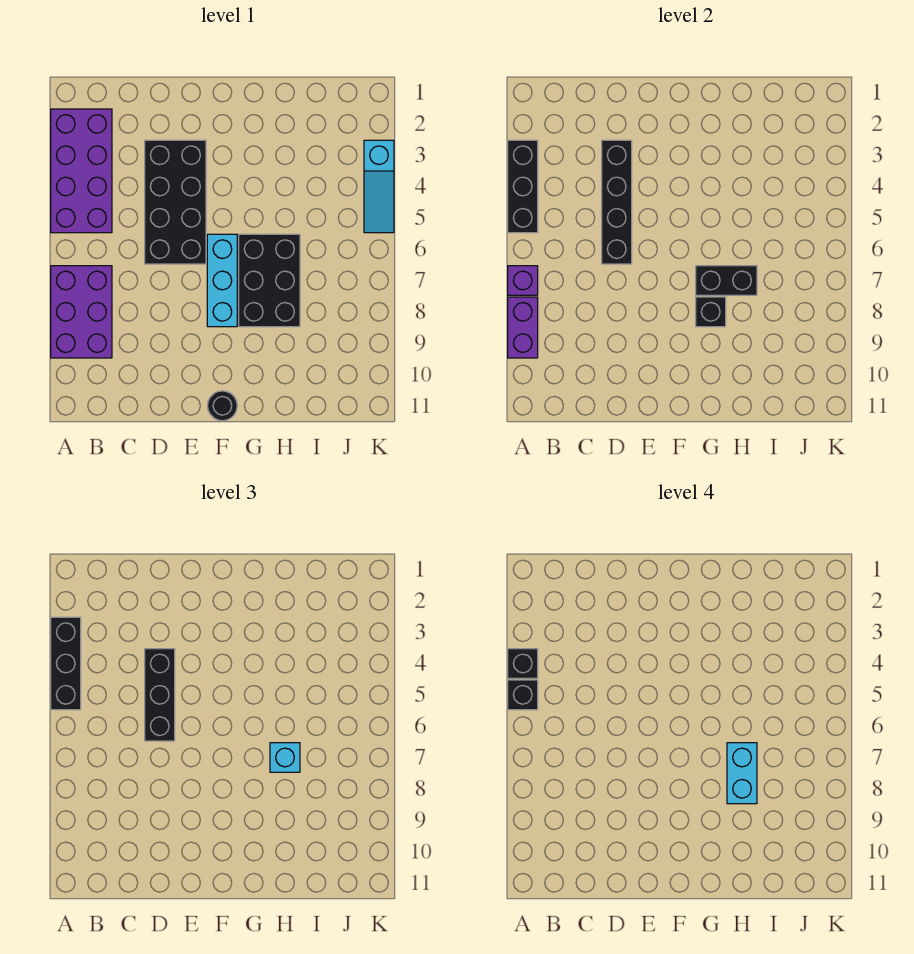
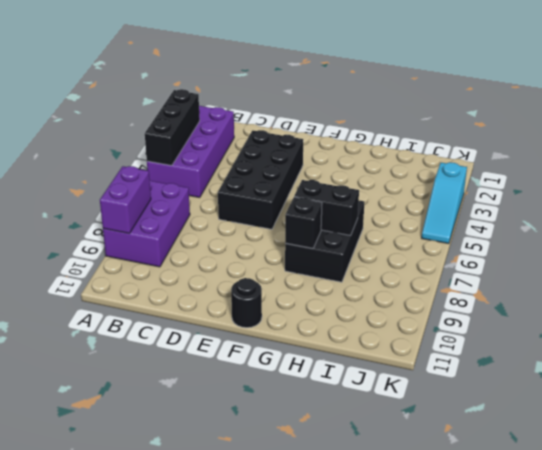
none -> cyan brick F6:F8 level 1
none -> purple brick A7 level 2
none -> black brick D3:D6 level 2

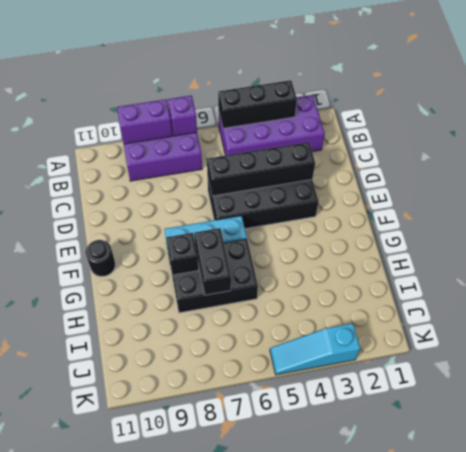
none -> black brick A3:A5 level 3
none -> black brick D4:D6 level 3
none -> cyan brick H7 level 3

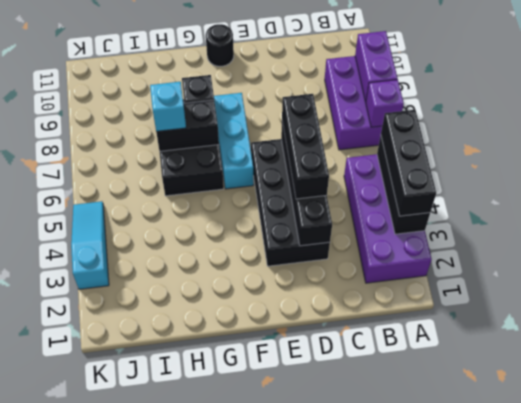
none -> black brick A4 level 4
none -> black brick A5 level 4
none -> cyan brick H7:H8 level 4

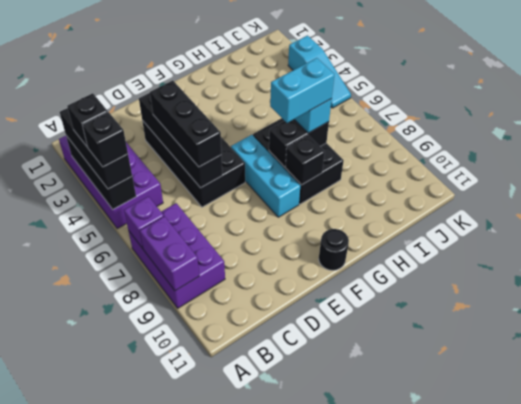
cyan brick G7:H7 level 4 -> cyan brick H7:H8 level 4

